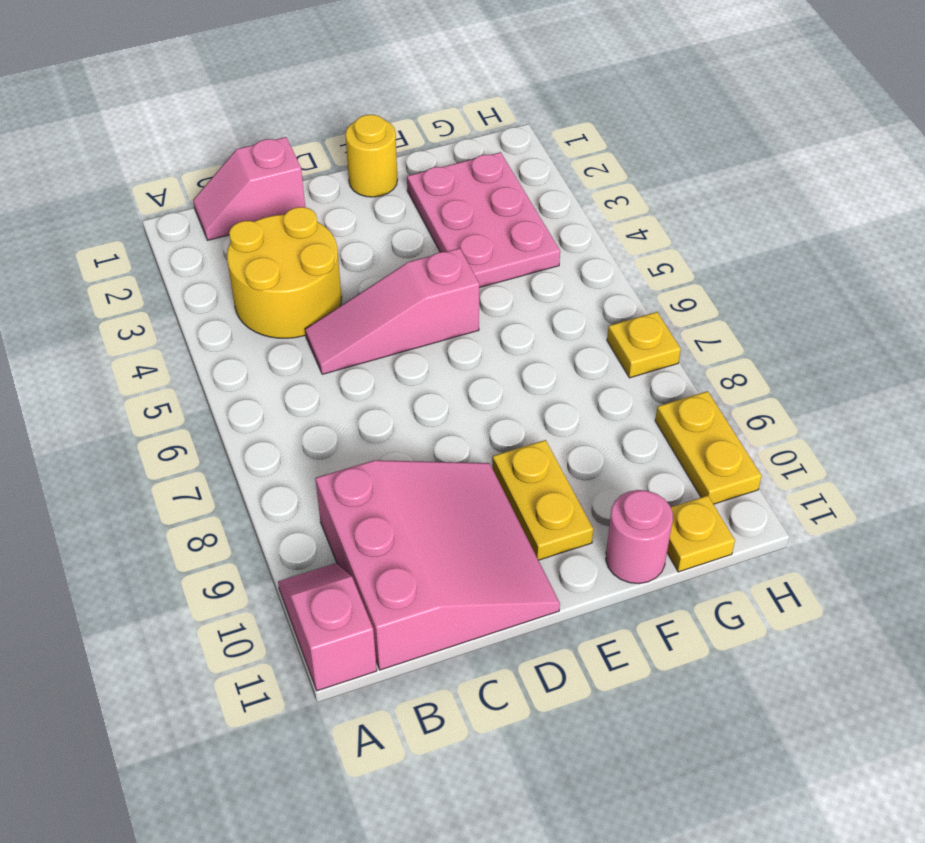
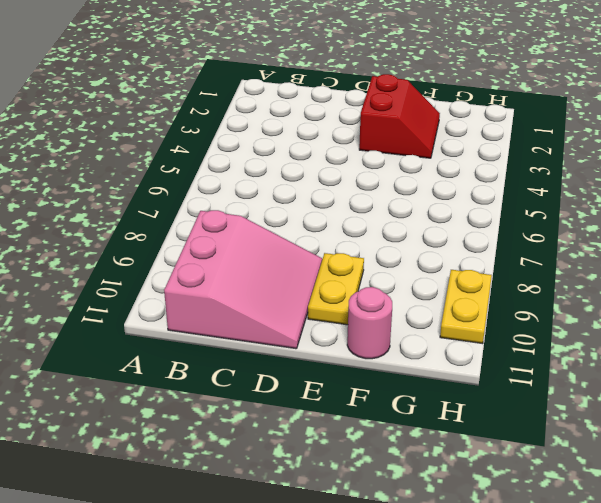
red slope E2:F3 level 1 top E -> pink plate F2:G4 level 1
none -> pink slope A10:A11 level 1 top 11
none -> pink slope B1:C1 level 1 top C
none -> yellow round brick B3:C4 level 1

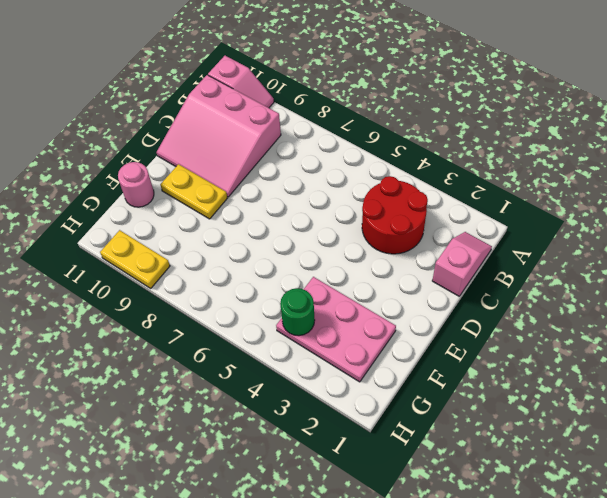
red round brick B3:C4 level 1 -> yellow round brick B3:C4 level 1
green round brick G4 level 2 -> none
none -> pink slope C5:E5 level 1 top E
none -> yellow round brick E1 level 1
none -> yellow plate G11 level 1

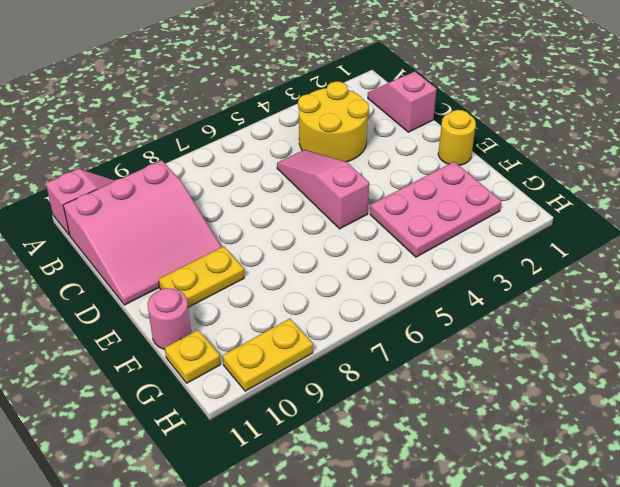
none -> yellow plate H7 level 1

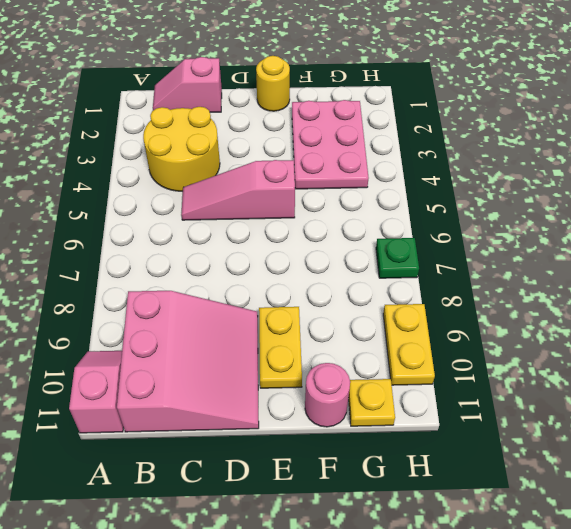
green plate H7 level 1 -> yellow plate H7 level 1

